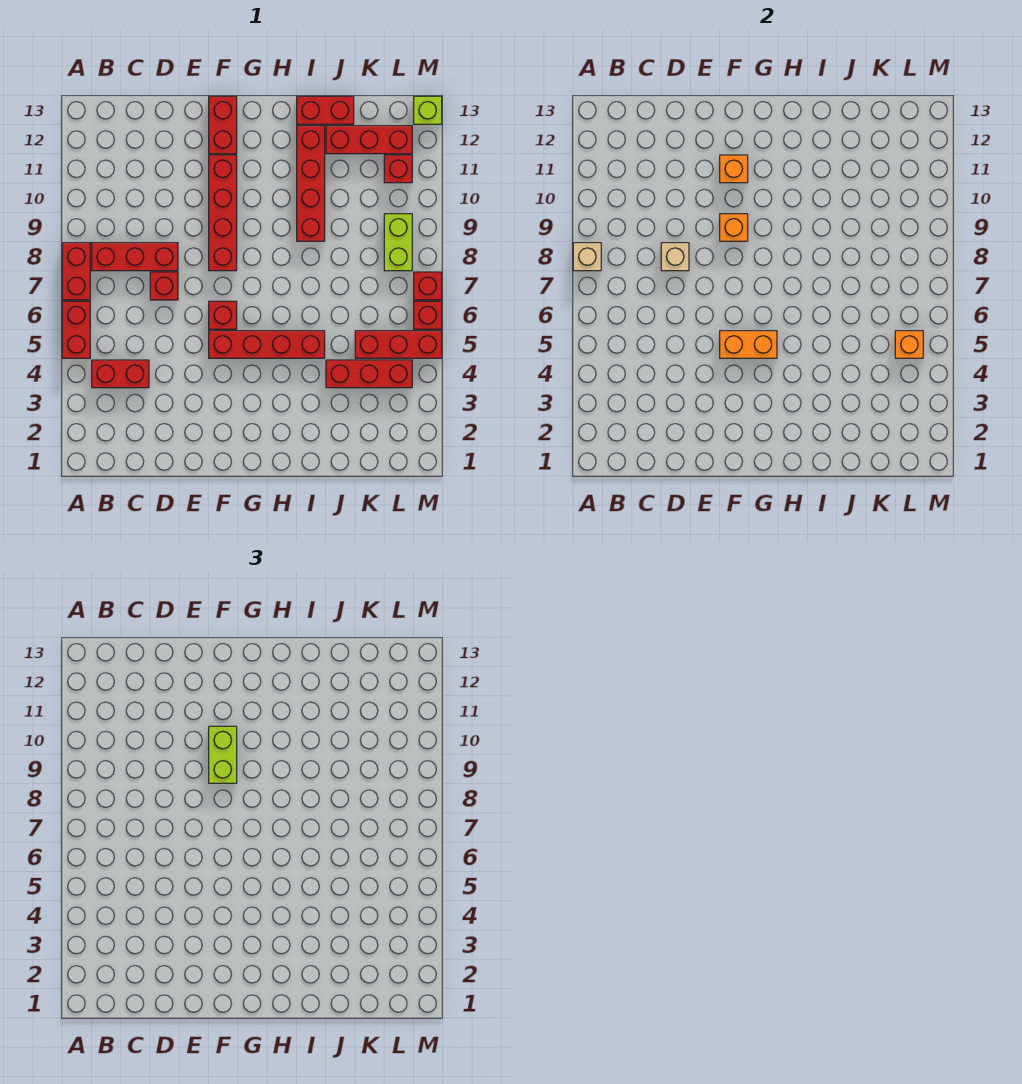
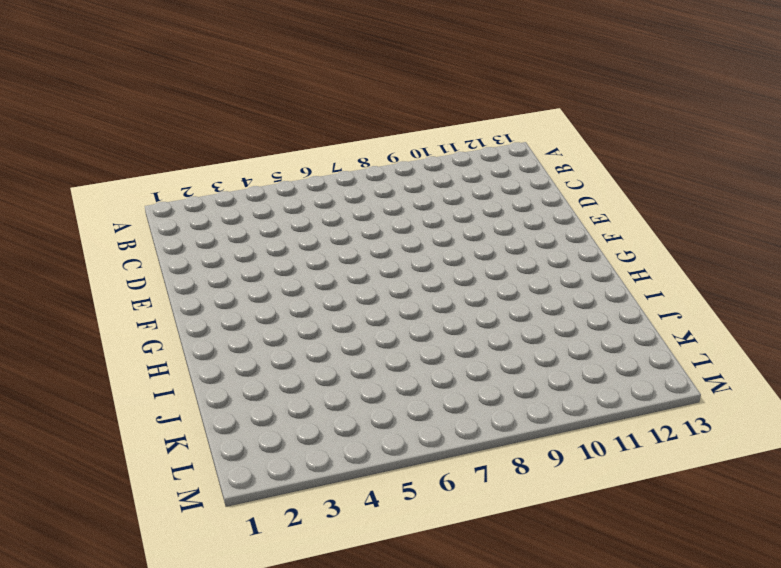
none -> red brick A5:A6 level 1
none -> red brick A7:A8 level 1
none -> red brick B4:C4 level 1

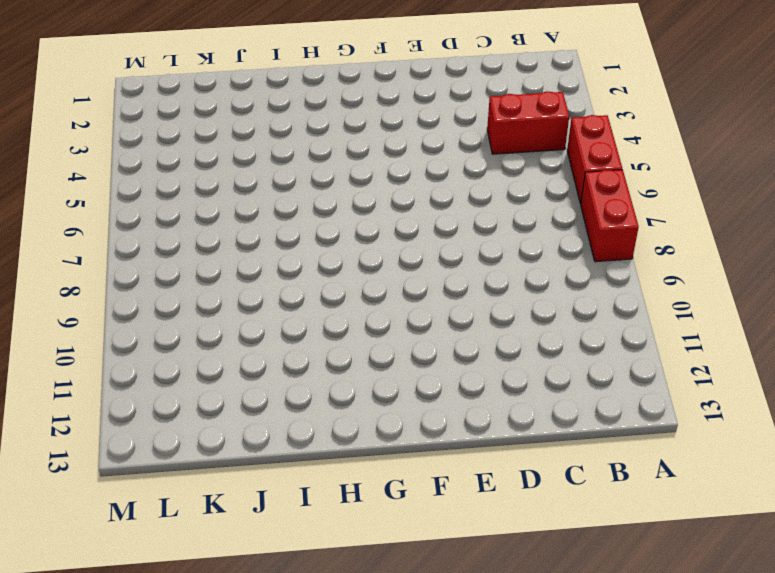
none -> red brick B8:D8 level 1
none -> red brick D7 level 1
none -> red brick F5:I5 level 1

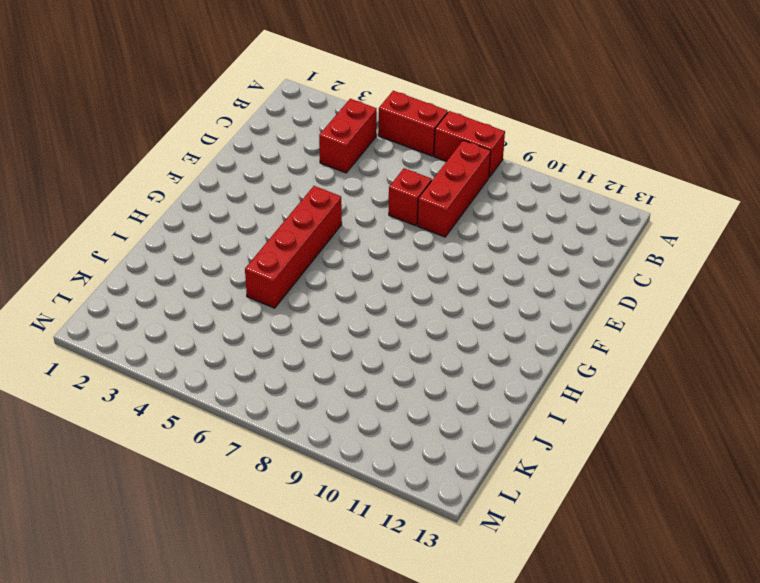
none -> red brick F6 level 1
none -> red brick F8:F11 level 1
none -> red brick F12:F13 level 1

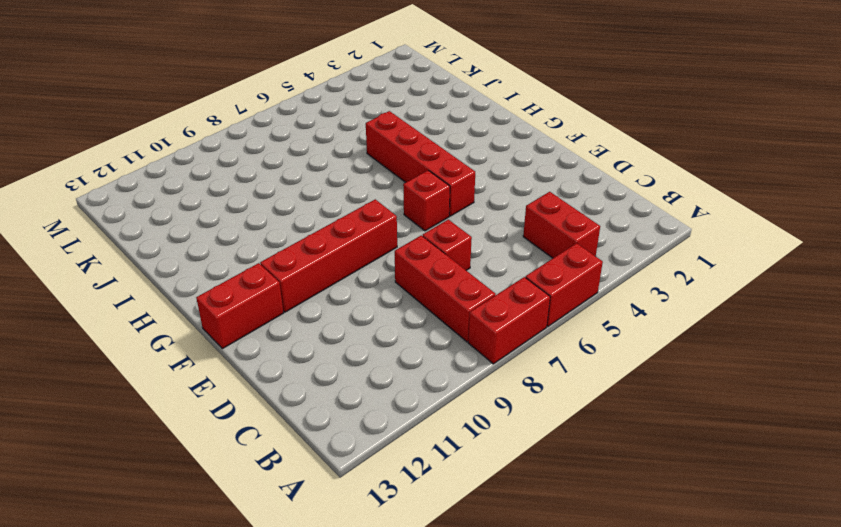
none -> red brick I9:I12 level 1
none -> red brick I13:J13 level 1
none -> red brick J4:L4 level 1

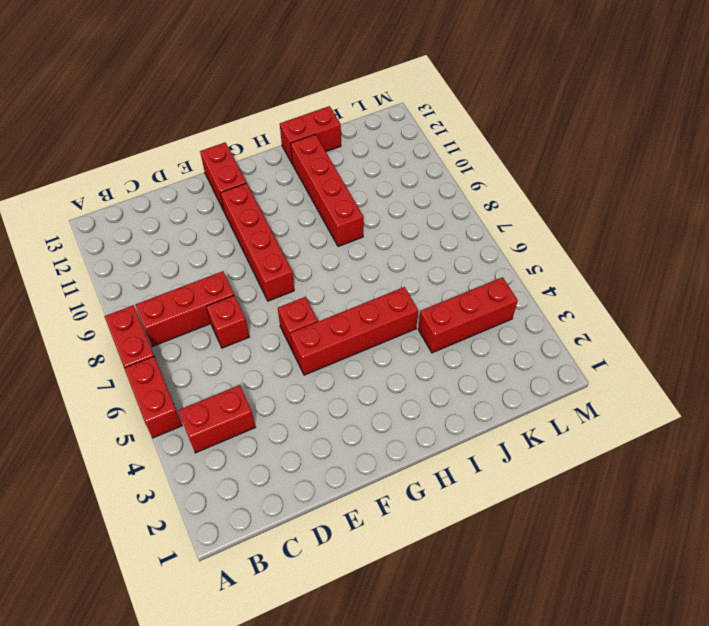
none -> red brick J12:L12 level 1
none -> red brick K5:M5 level 1
none -> lime brick L8:L9 level 1

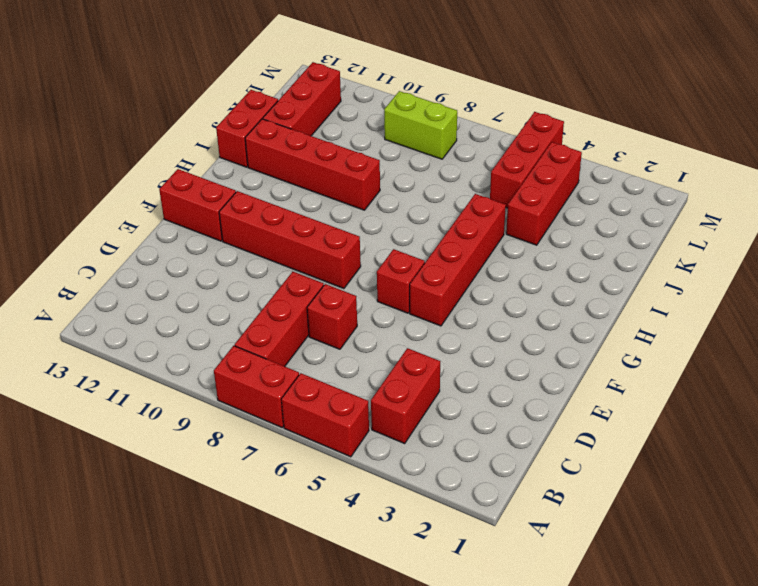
none -> red brick L11 level 1
none -> red brick M6 level 1
none -> red brick M7 level 1

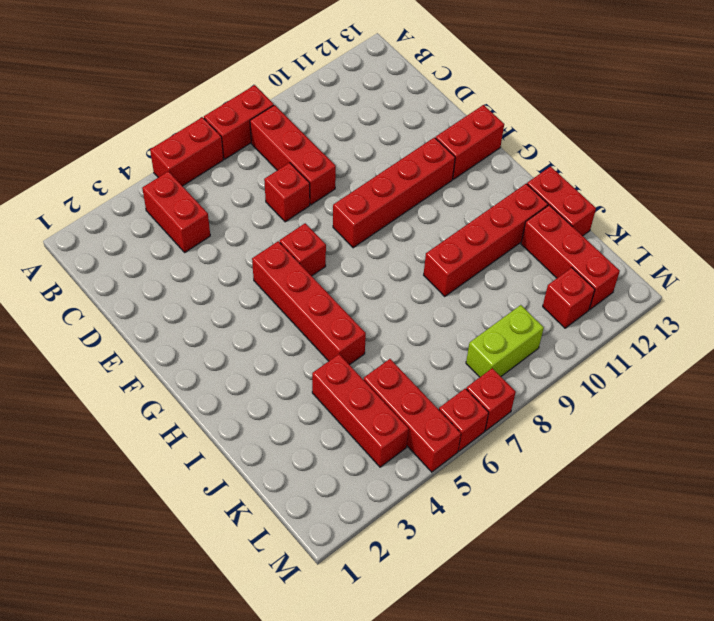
none -> lime brick M13 level 1
none -> tan brick A8 level 2
none -> tan brick D8 level 2

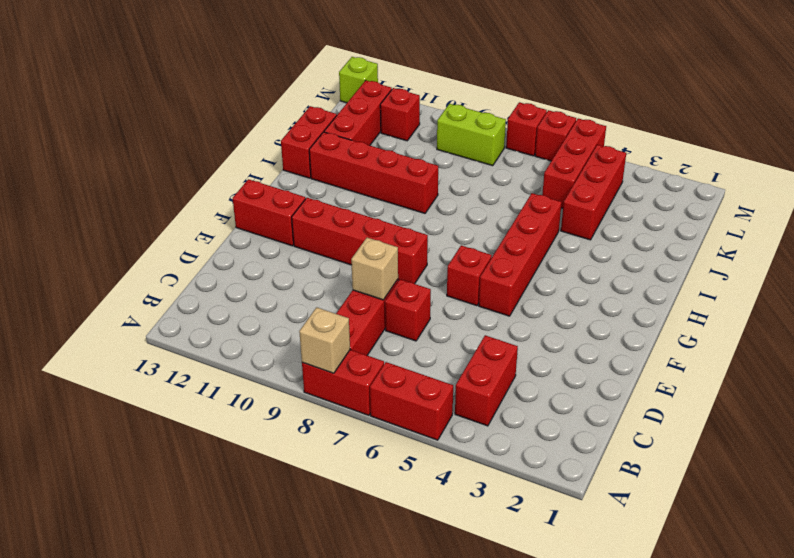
none -> orange brick F5:G5 level 2
none -> orange brick F9 level 2
none -> orange brick F11 level 2

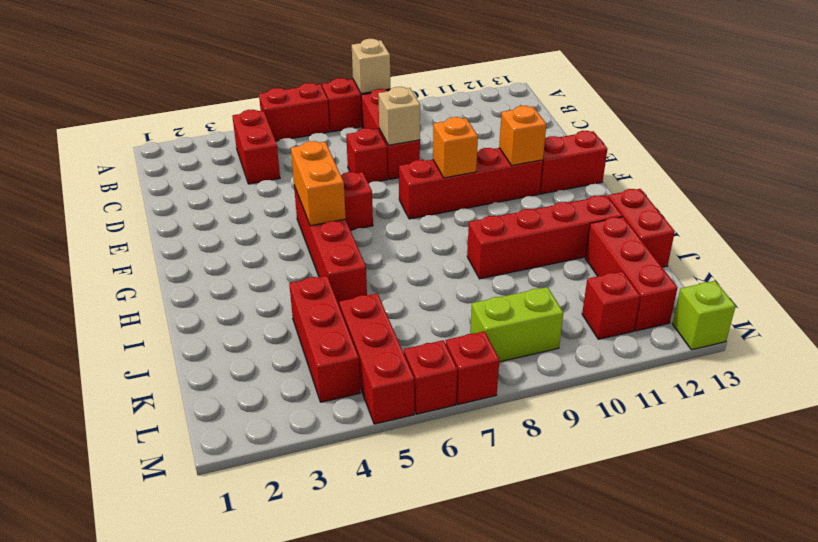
none -> orange brick L5 level 2
none -> lime brick F9:F10 level 3

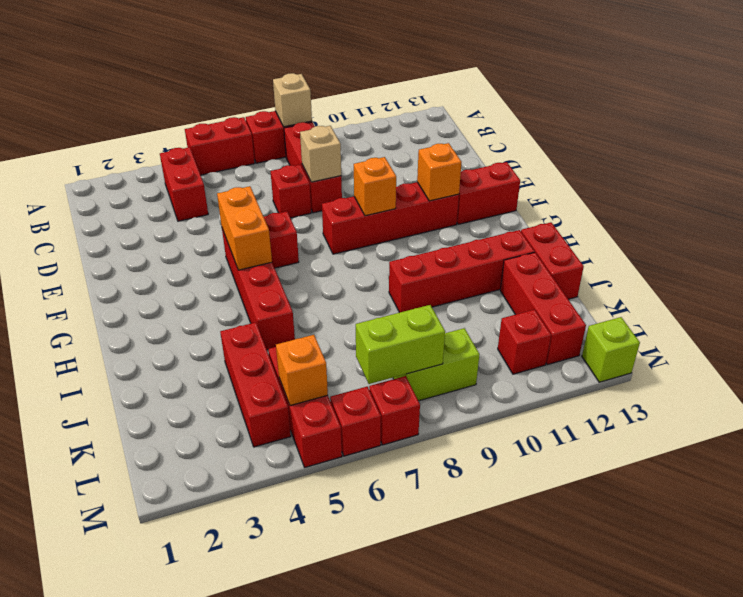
lime brick L7:L8 level 2 -> lime brick F9:F10 level 3

